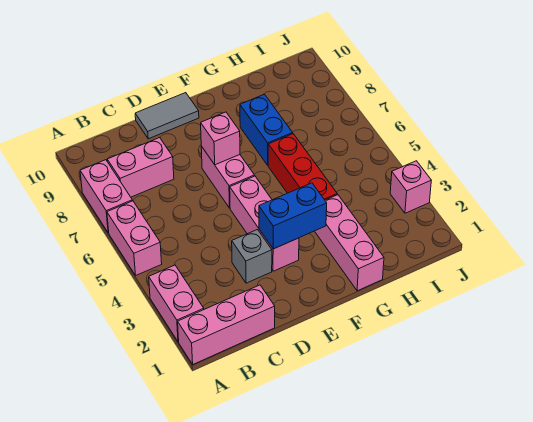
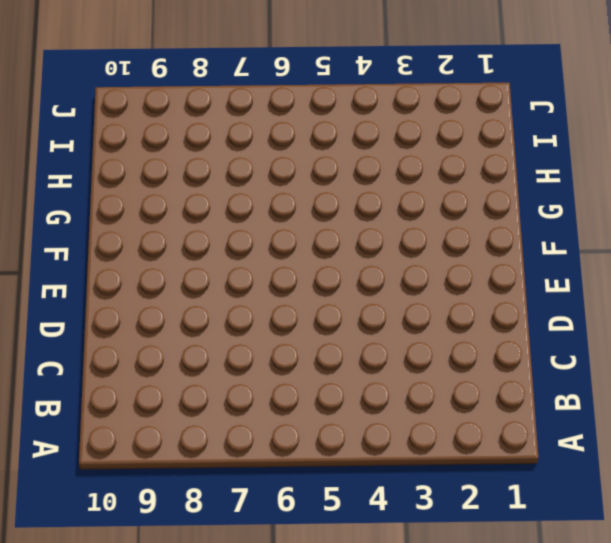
none -> pink brick A1:C1 level 1
none -> pink brick A2:A3 level 1
none -> pink brick A5:A6 level 1

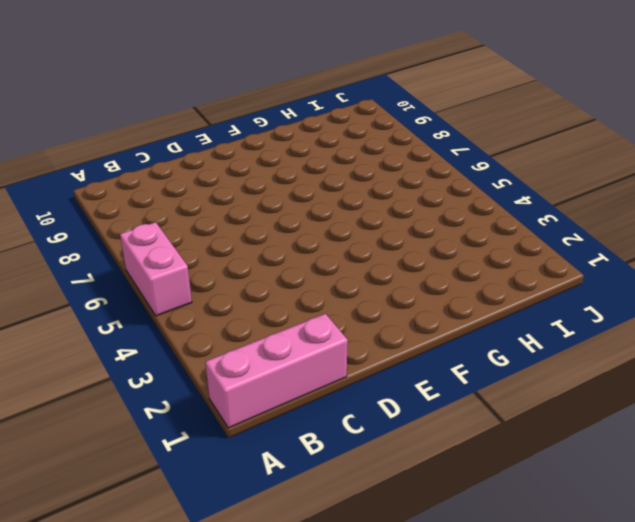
none -> pink brick A2:A3 level 1
none -> pink brick A7:A8 level 1
none -> pink brick B8:C8 level 1

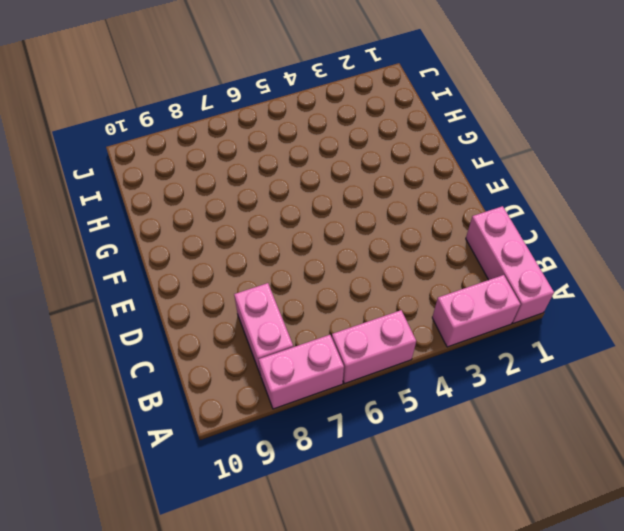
none -> grey brick D3 level 1
none -> grey tile D10:E10 level 1
none -> pink brick E3:E5 level 1

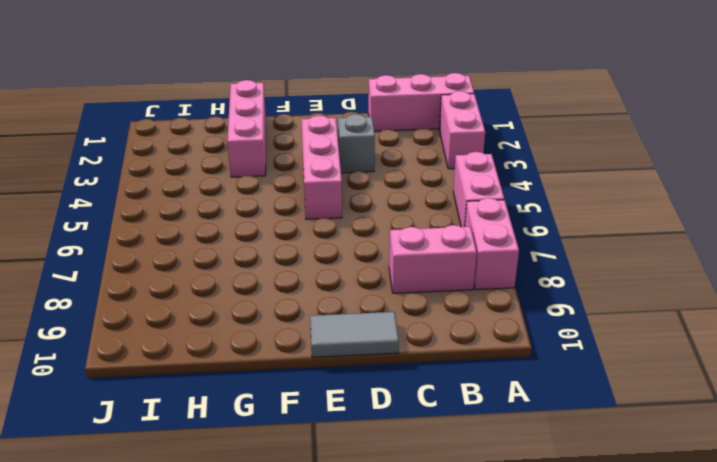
none -> pink brick E6:E7 level 1
none -> red brick G4:G6 level 1
none -> blue brick G7:G8 level 1

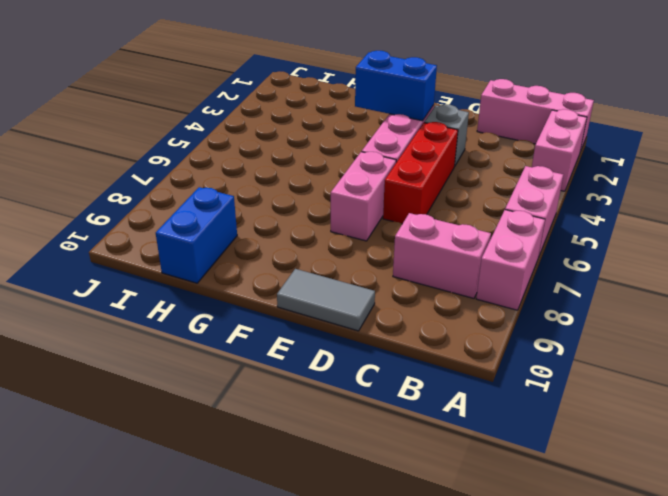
red brick D4:D6 level 1 -> red brick G4:G6 level 1
blue brick H9:H10 level 1 -> blue brick G7:G8 level 1
none -> pink brick G1:G3 level 1
none -> pink brick J3 level 1
none -> pink brick E7 level 2

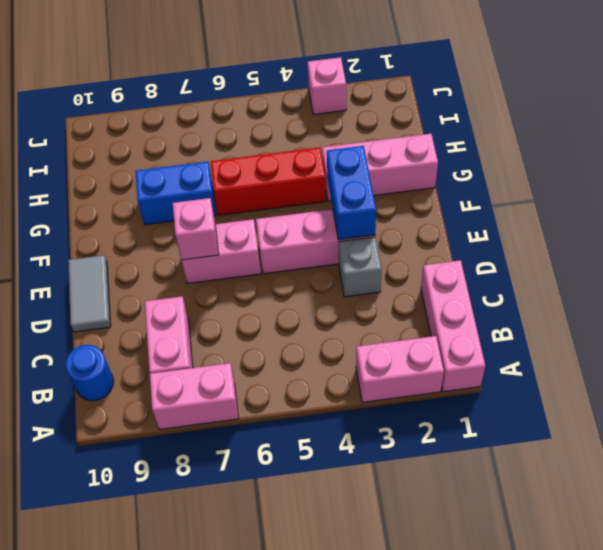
blue round brick B10 level 1 -> none
none -> pink brick A5:A6 level 1

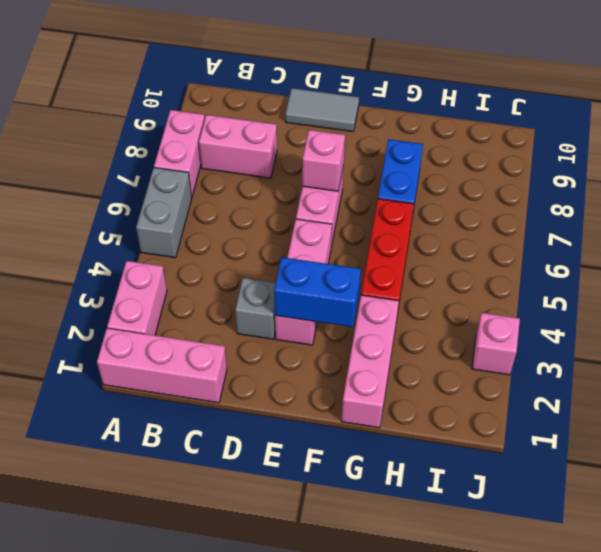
grey brick A5:A6 level 1 -> pink brick A5:A6 level 1

